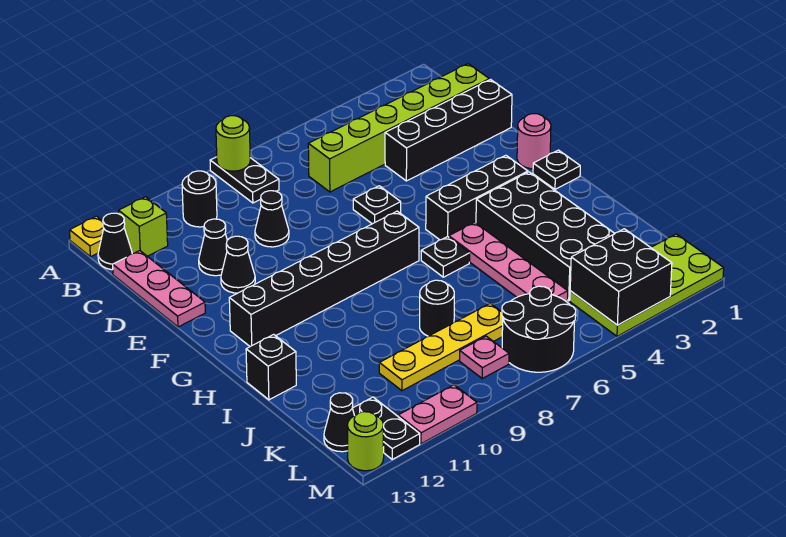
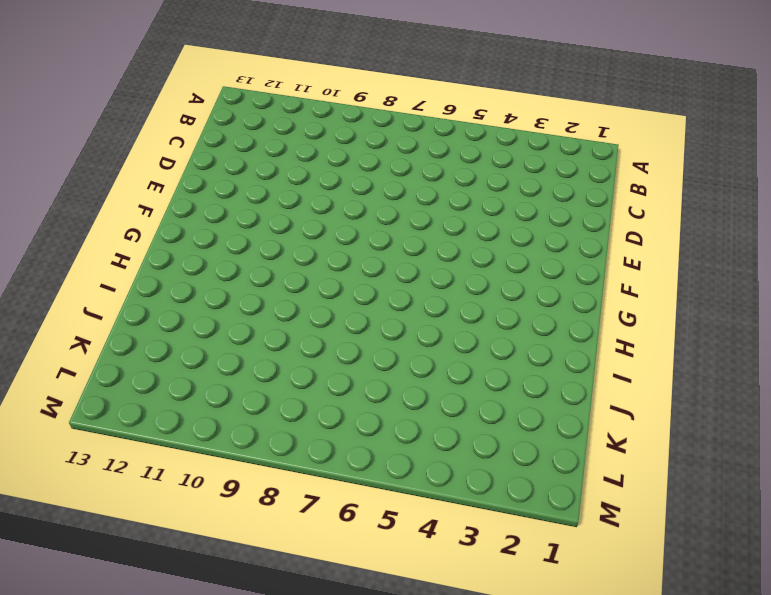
none -> black plate A8:B8 level 1
none -> yellow plate A13 level 1
none -> black round brick B10 level 1
none -> lime brick B12 level 1

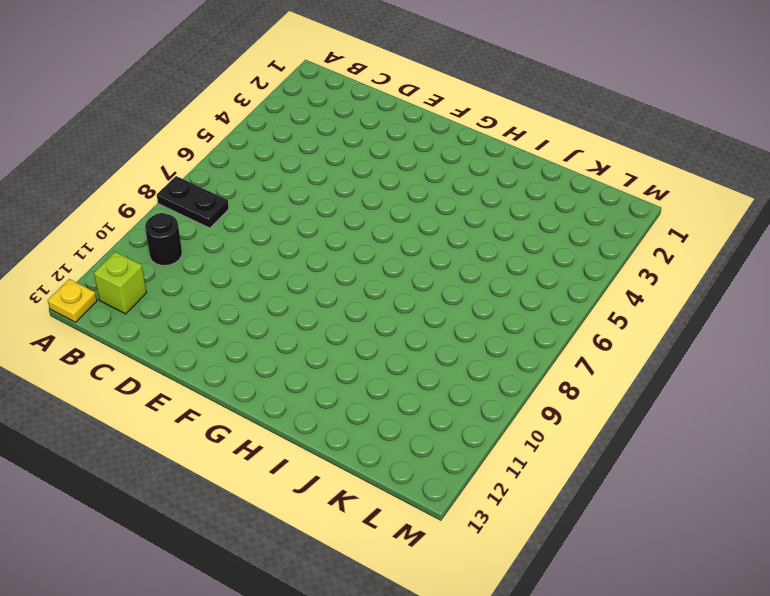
none -> black cone B13 level 1
none -> lime brick C1:C6 level 1
none -> pink plate C13:E13 level 1
none -> black brick D1:D4 level 1

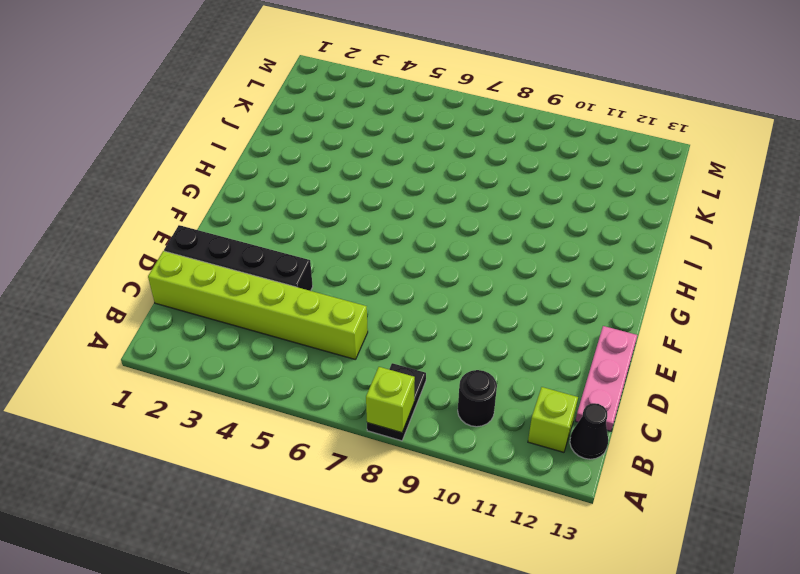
lime brick A8 level 2 -> lime round brick A8 level 2
none -> yellow plate A13 level 1
none -> black cone D9 level 1
none -> black cone D11 level 1
none -> black plate E6 level 1

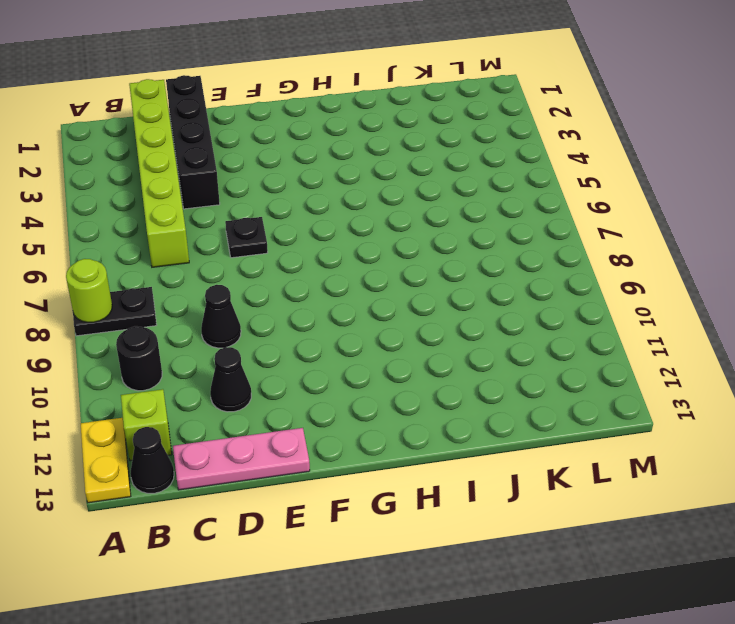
yellow plate A12:A13 level 1 -> yellow plate A13 level 1
none -> black cone E11 level 1
none -> pink round brick F1 level 1
none -> black plate G1 level 1
none -> black brick G3:G5 level 1

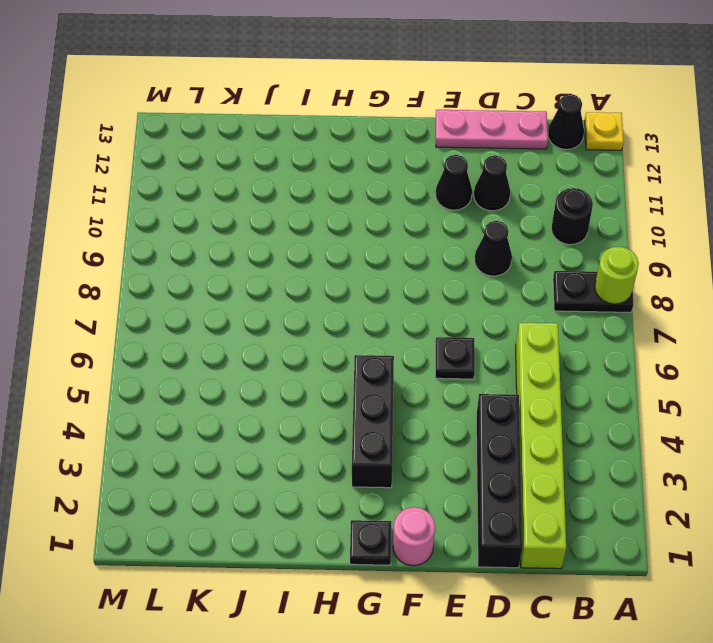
none -> lime brick B12 level 1
none -> black brick G7:G12 level 1
none -> black brick H3:K4 level 1
none -> pink plate H5:K5 level 1

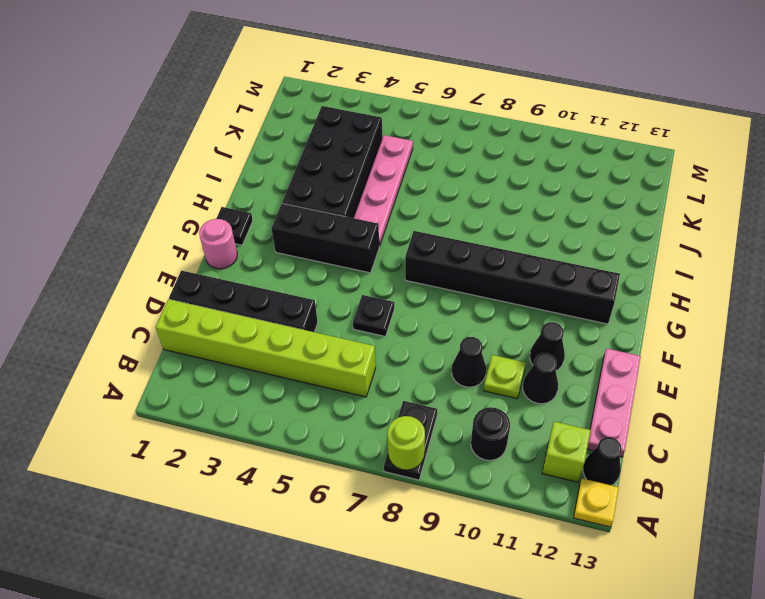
lime plate D10 level 1 -> none
none -> black plate H6 level 1
none -> black brick I13 level 1
none -> black round brick J8 level 1
none -> yellow plate K7:K10 level 1

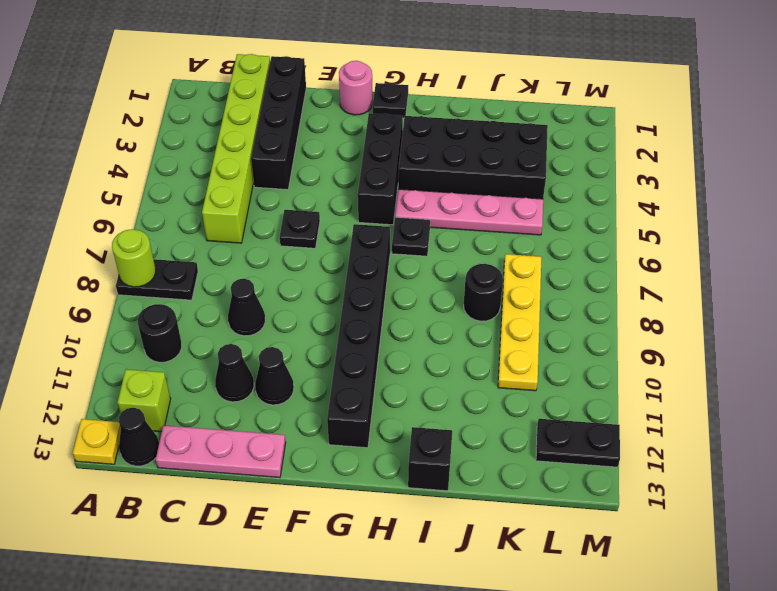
none -> lime plate L1:M4 level 1
none -> black round brick L6:M7 level 1
none -> pink plate L8 level 1
none -> black cone L13 level 1

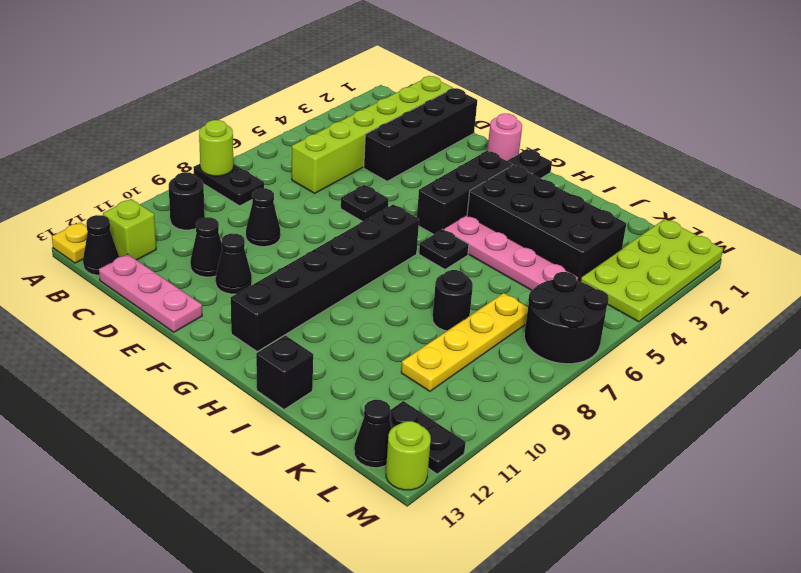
none -> pink plate L8 level 1
none -> pink plate M10:M11 level 1
none -> black brick L3:M4 level 2

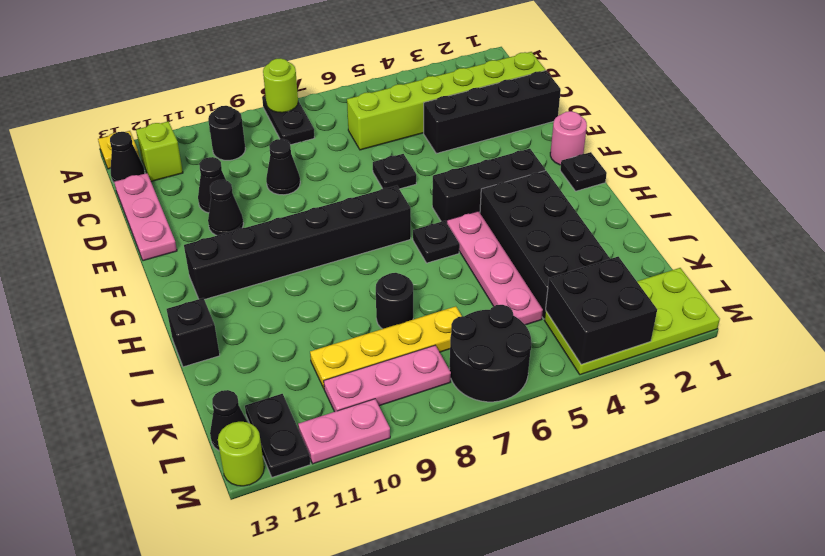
pink plate L8:L10 level 1 -> pink plate L8 level 1

